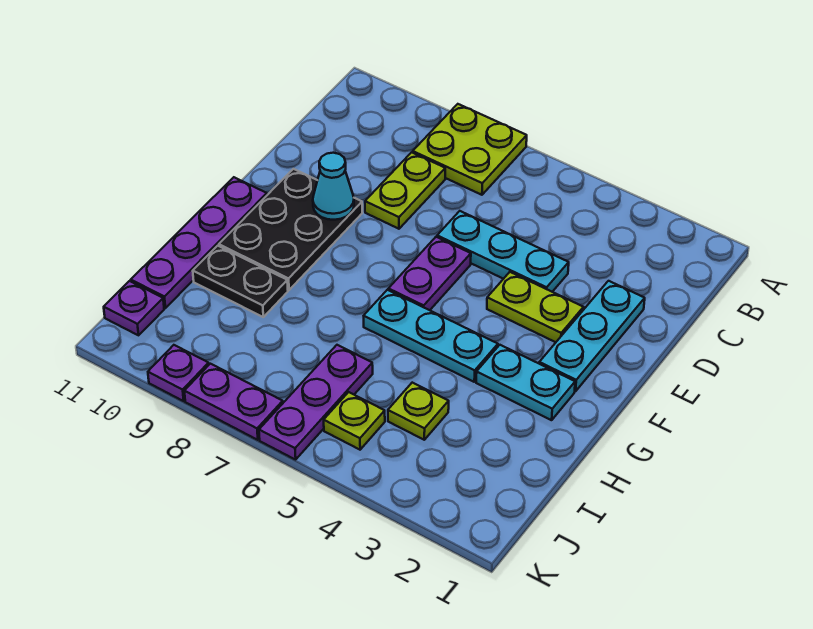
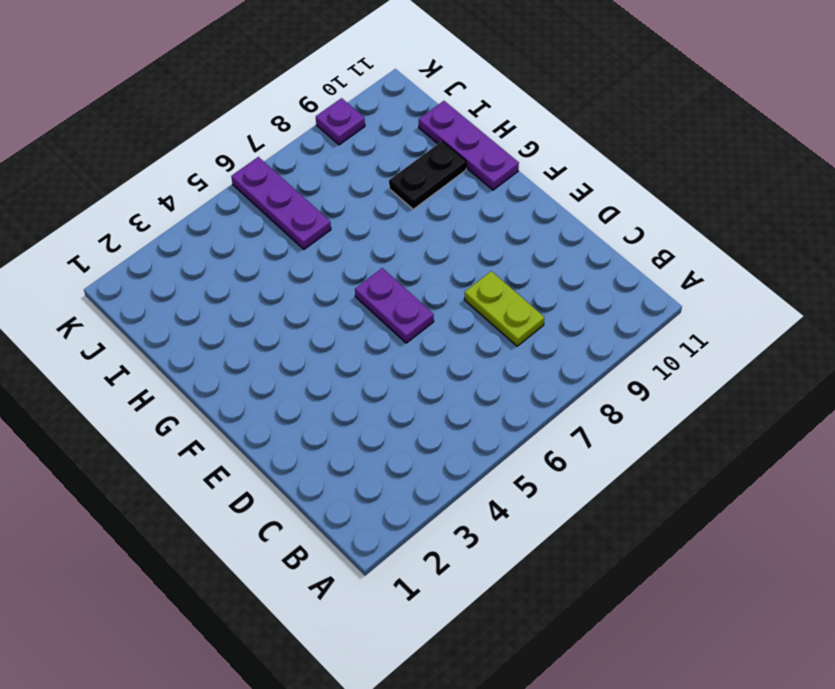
purple plate G11:I11 level 1 -> purple plate F11:I11 level 1
none -> lime plate A7:B8 level 1
none -> cyan plate D2:F2 level 1
none -> cyan plate D4:D6 level 1

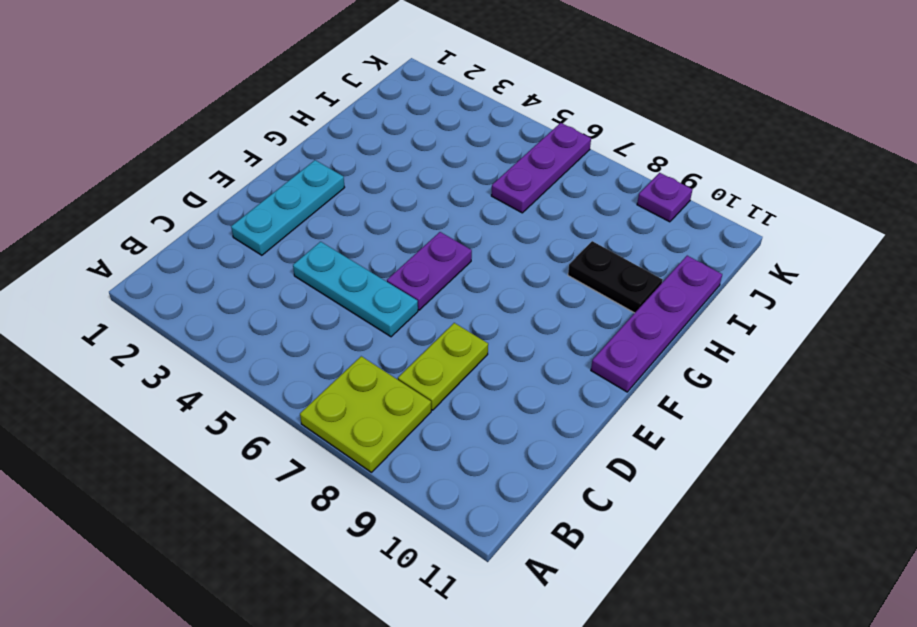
none -> lime plate E3:E4 level 1
none -> black plate E9:G10 level 1
none -> cyan plate G2:G3 level 1

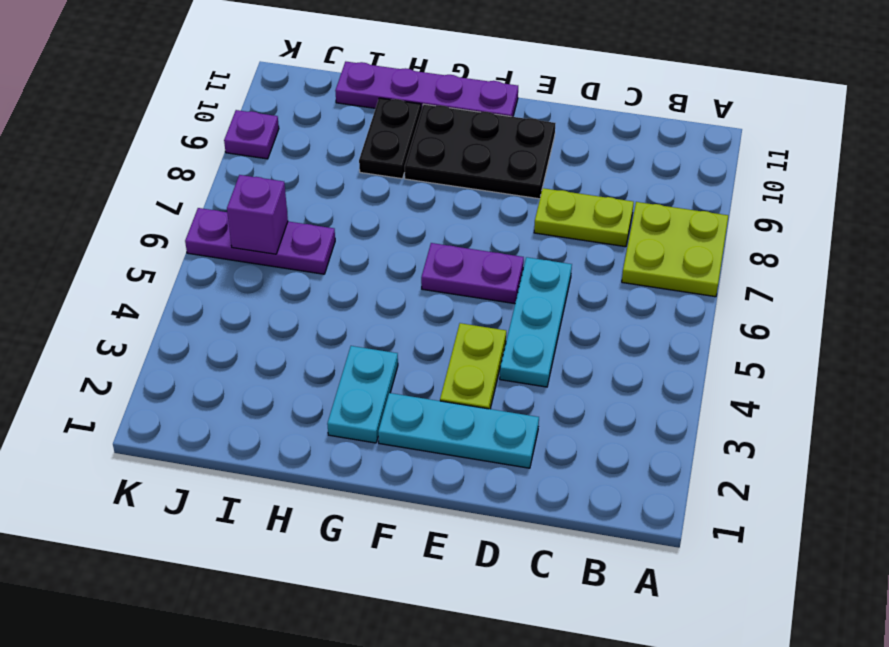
purple brick J6 level 2 -> none
none -> cyan plate G4:G6 level 1
none -> lime plate I4 level 1
none -> lime plate J5 level 1

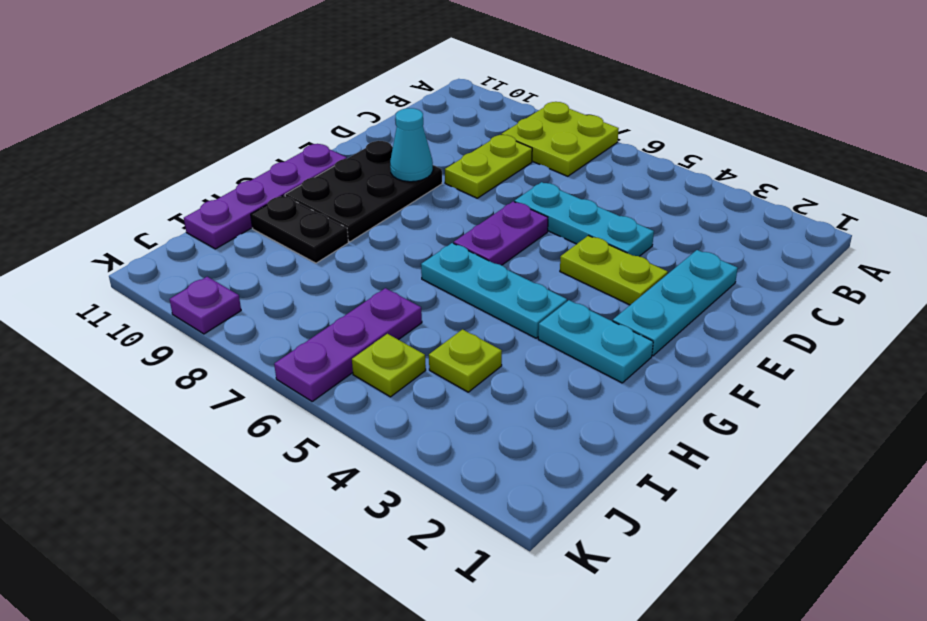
none -> purple plate J11 level 1
none -> purple plate K7:K8 level 1

